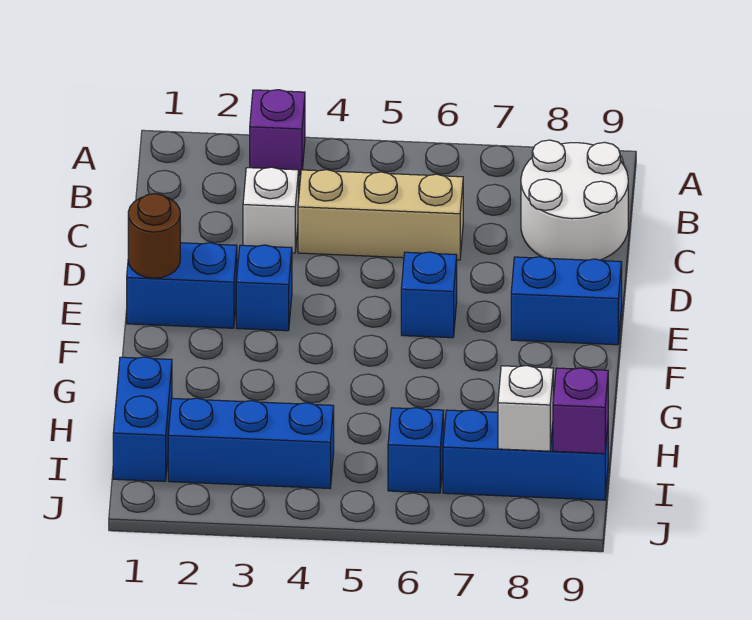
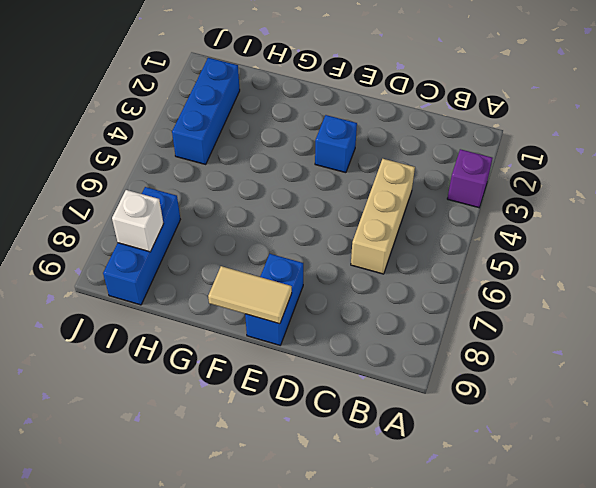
tan tile E9:F9 level 2 -> none
none -> white round brick B8:C9 level 1
none -> white brick C3 level 1
none -> blue brick E1:E2 level 1

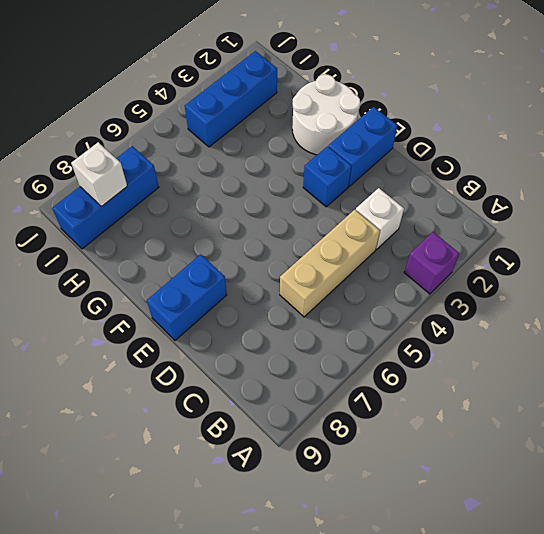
white round brick F1:G2 level 1 -> white round brick B8:C9 level 1
none -> blue brick E6 level 1
none -> blue brick H1:I1 level 1
none -> blue brick I6 level 1

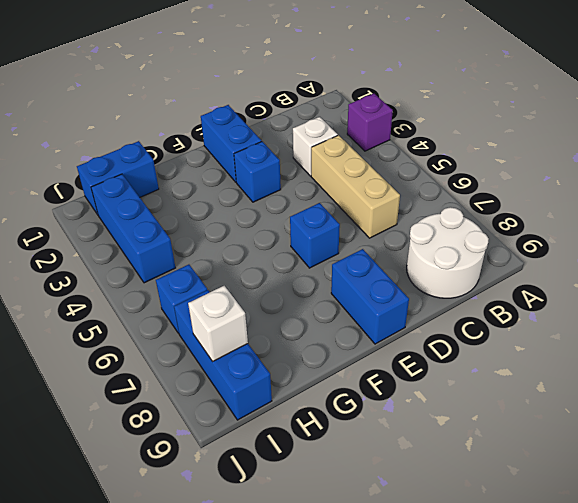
none -> brown round brick E1 level 2
none -> purple brick I9 level 2

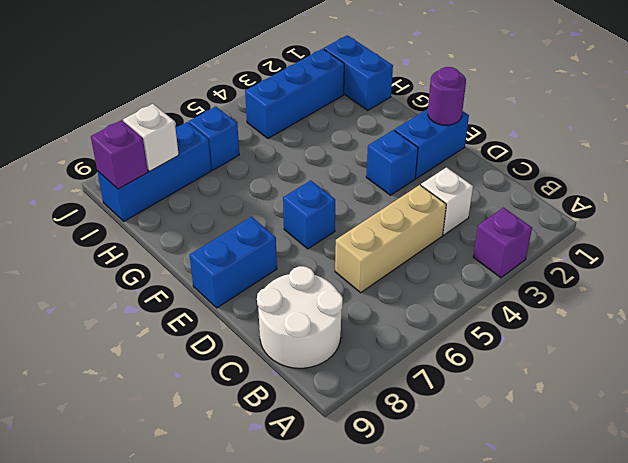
purple round brick E1 level 2 -> brown round brick E1 level 2

